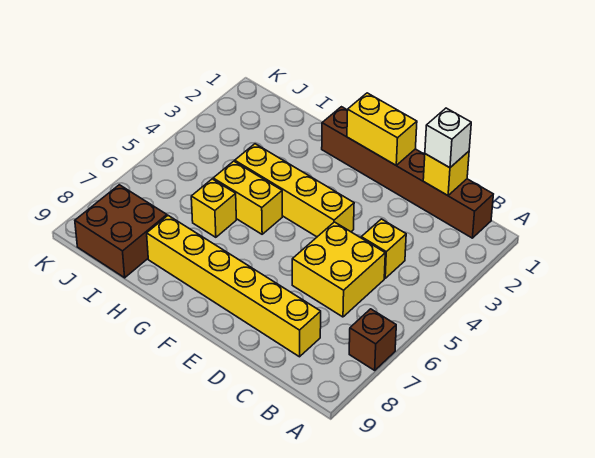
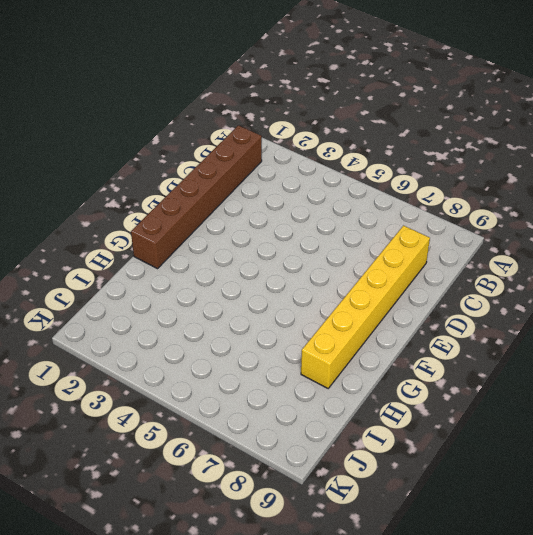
none -> brown brick A7 level 1
none -> yellow brick C4 level 1
none -> yellow brick C5:D6 level 1

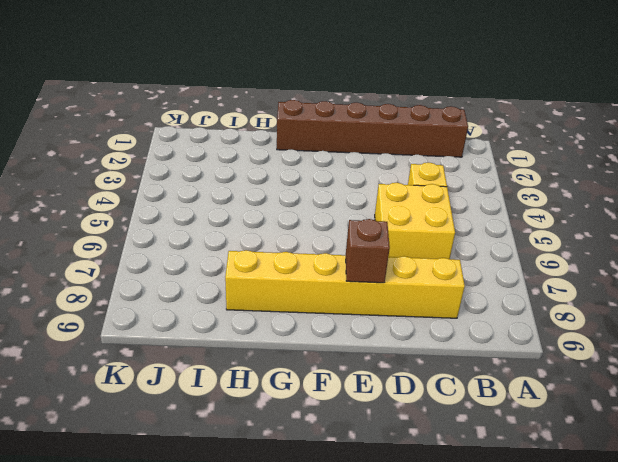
brown brick E8 level 2 -> brown brick A7 level 1
none -> yellow brick E4:H4 level 1
none -> yellow brick G5:H5 level 1
none -> yellow brick H6 level 1

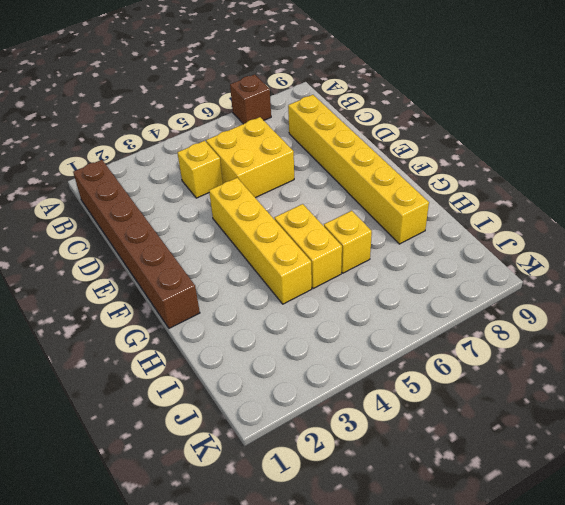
none -> brown brick I8:J9 level 1
none -> yellow brick C1 level 2
none -> yellow brick E1:F1 level 2

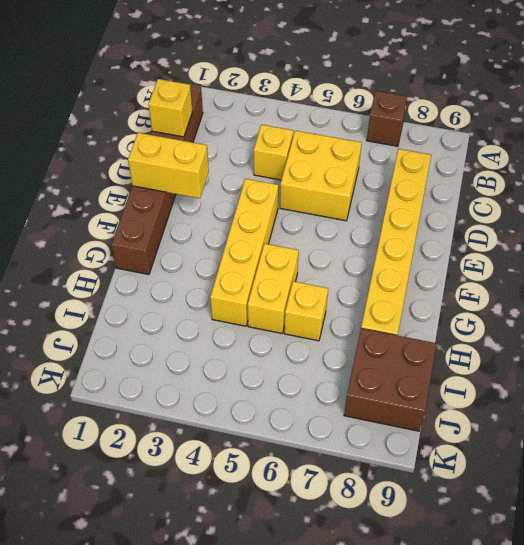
yellow brick E1:E2 level 2 -> yellow brick E1:F1 level 2
none -> white brick C1 level 3

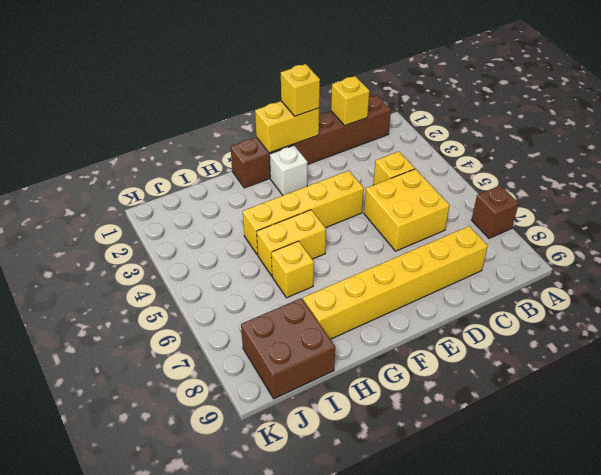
yellow brick E1 level 3 -> none
white brick F2 level 1 -> white brick C1 level 3

